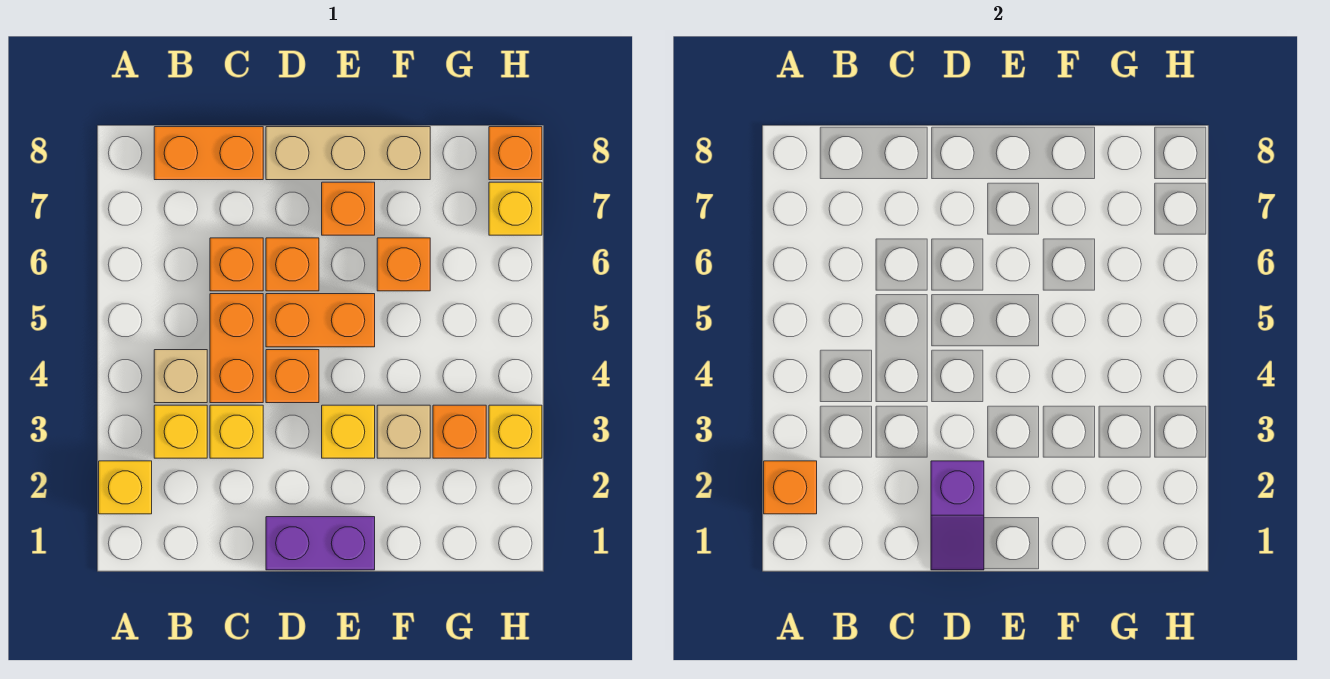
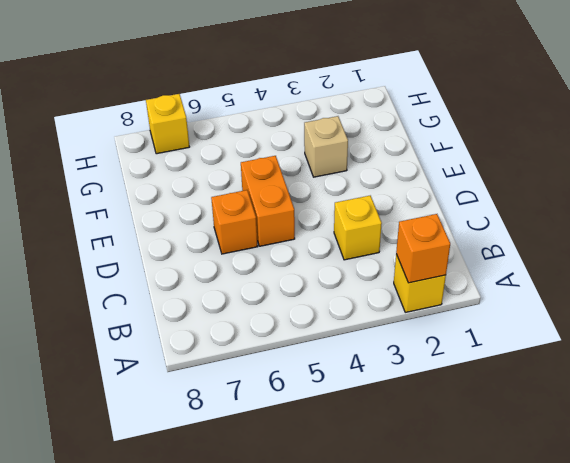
none -> yellow brick B3 level 1
none -> tan brick B4 level 1
none -> orange brick B8:C8 level 1

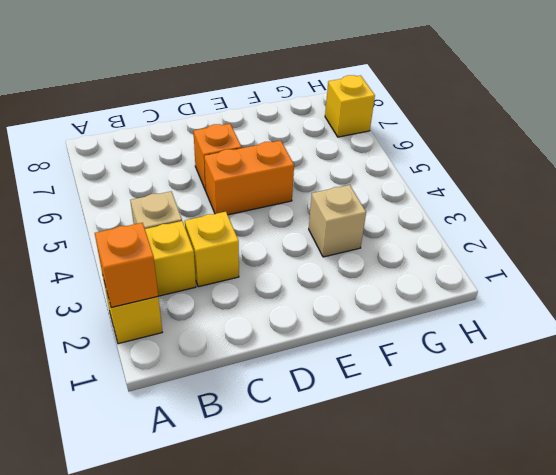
none -> orange brick B8:C8 level 1
none -> orange brick C4:C5 level 1
none -> orange brick C6 level 1

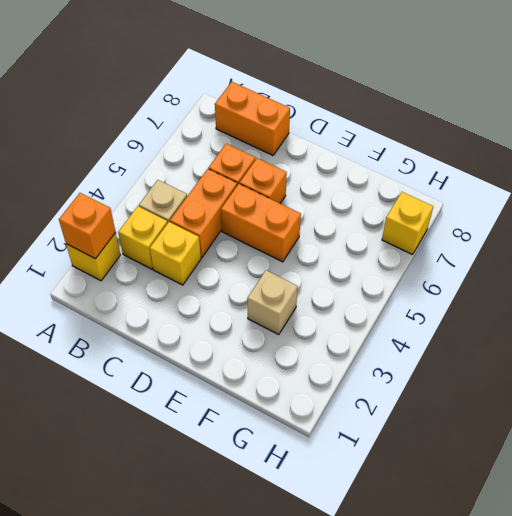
none -> purple brick D1:E1 level 1
none -> orange brick D4 level 1
none -> tan brick D8:F8 level 1

